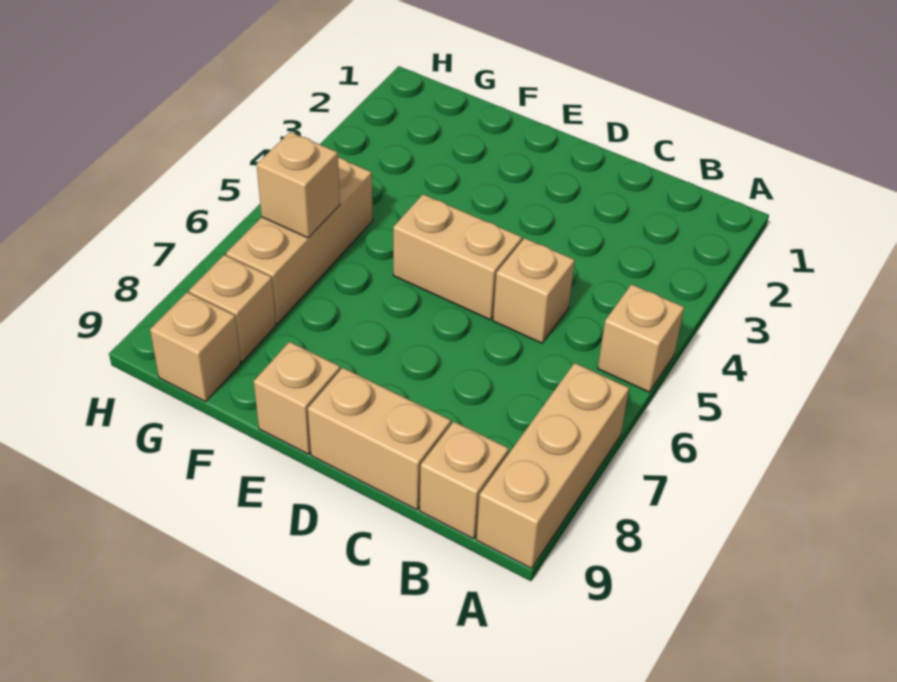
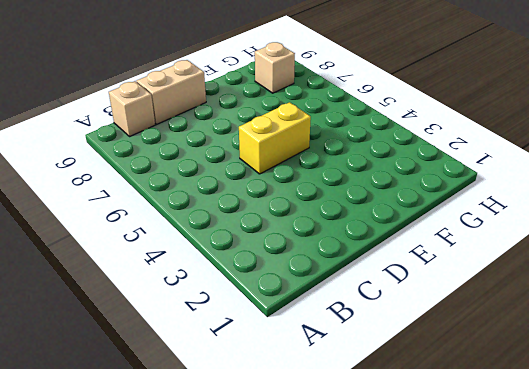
yellow brick D5:E5 level 1 -> tan brick D5:E5 level 1
none -> tan brick A5 level 1
none -> tan brick A7:A9 level 1

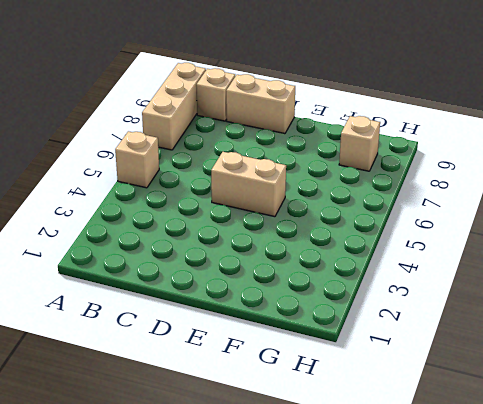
none -> tan brick C5 level 1
none -> tan brick E9 level 1

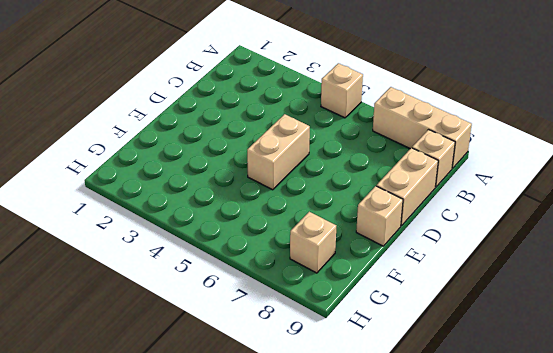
none -> tan brick C5 level 1
none -> tan brick G5:G7 level 1

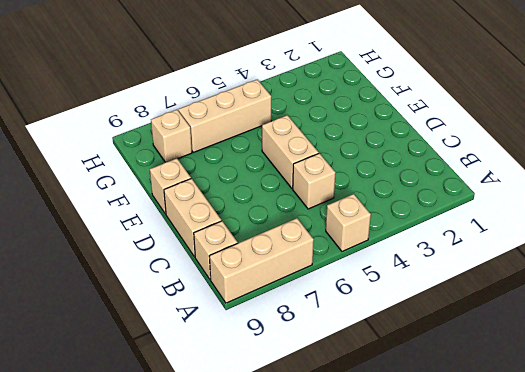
none -> tan brick G9 level 1
none -> tan brick G6 level 2

